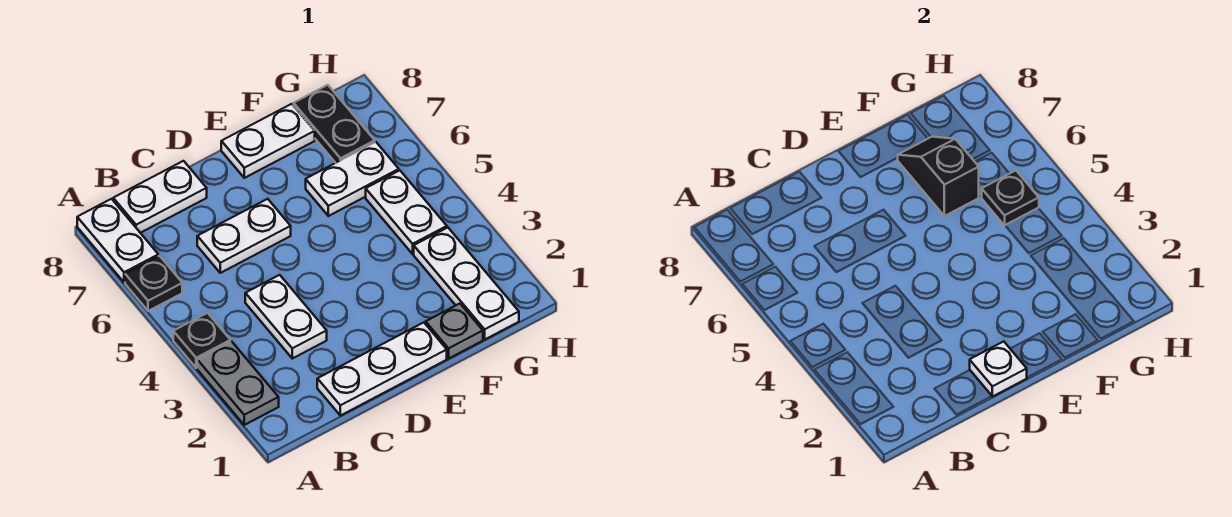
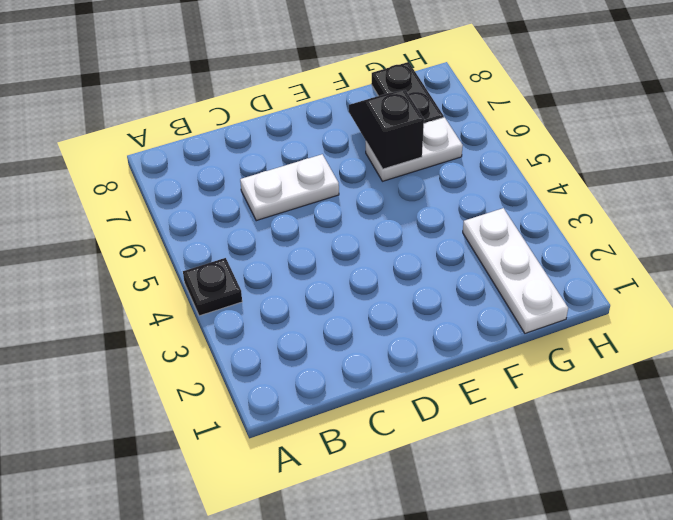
none -> grey plate A2:A3 level 1
none -> black plate A6 level 1
none -> white plate A7:A8 level 1

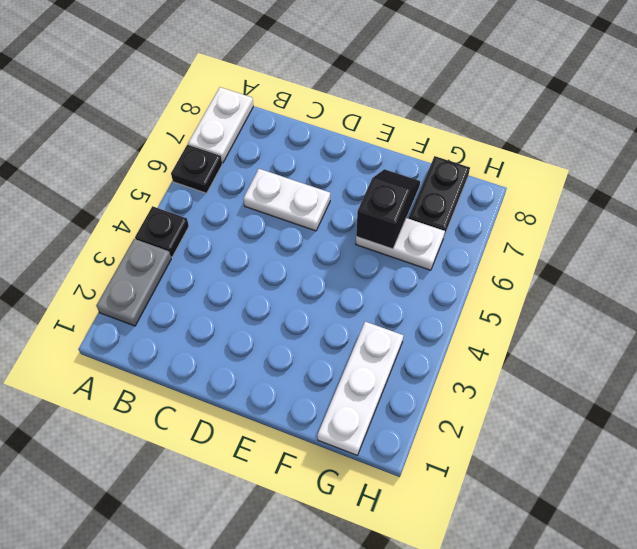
none -> white plate B8:C8 level 1
none -> white plate C1:E1 level 1
none -> white plate C3:C4 level 1

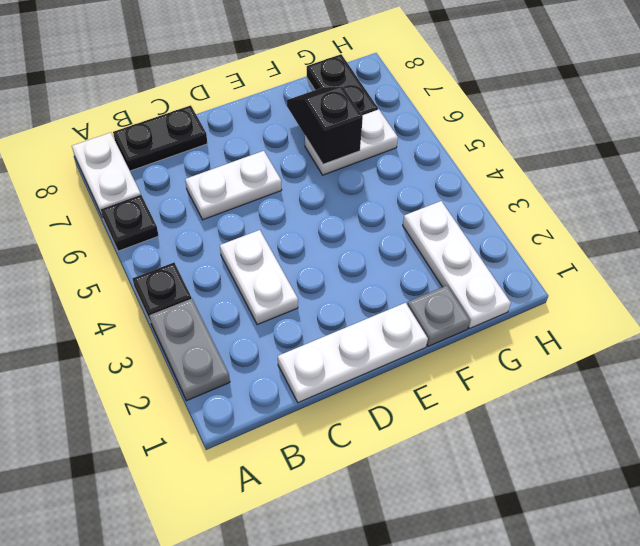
black plate B8:C8 level 1 -> white plate B8:C8 level 1
none -> white plate E8:F8 level 1
none -> white plate G4:G5 level 1
none -> white plate D1 level 2

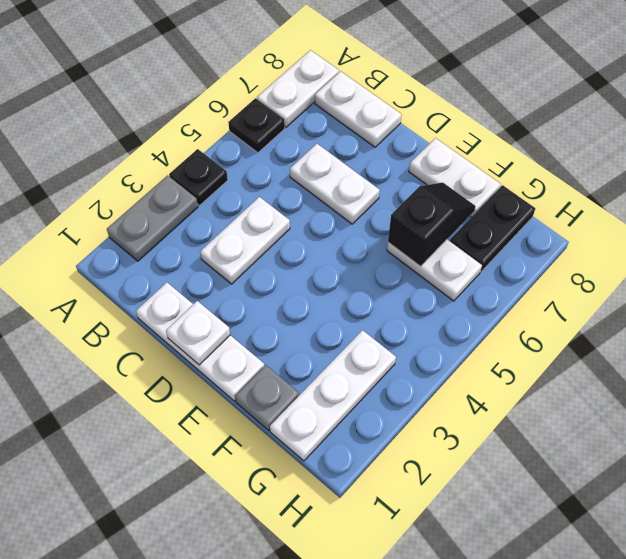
none -> white plate G4:G5 level 1
none -> black plate G5 level 2

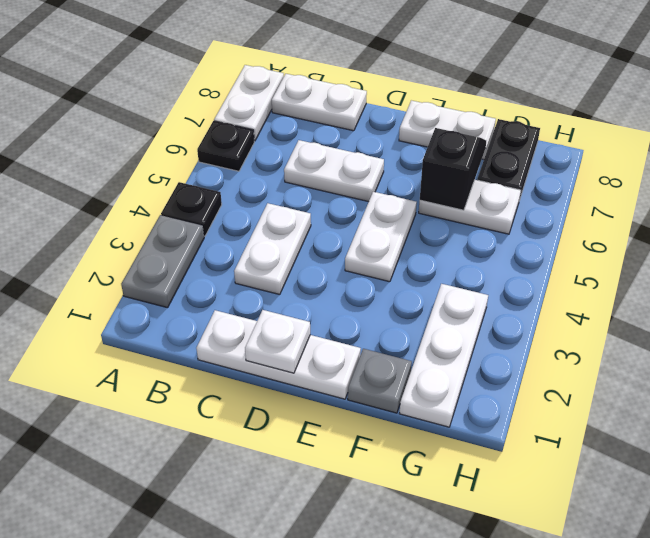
white plate E4:E5 level 1 -> white plate G4:G5 level 1
none -> black plate G5 level 2

